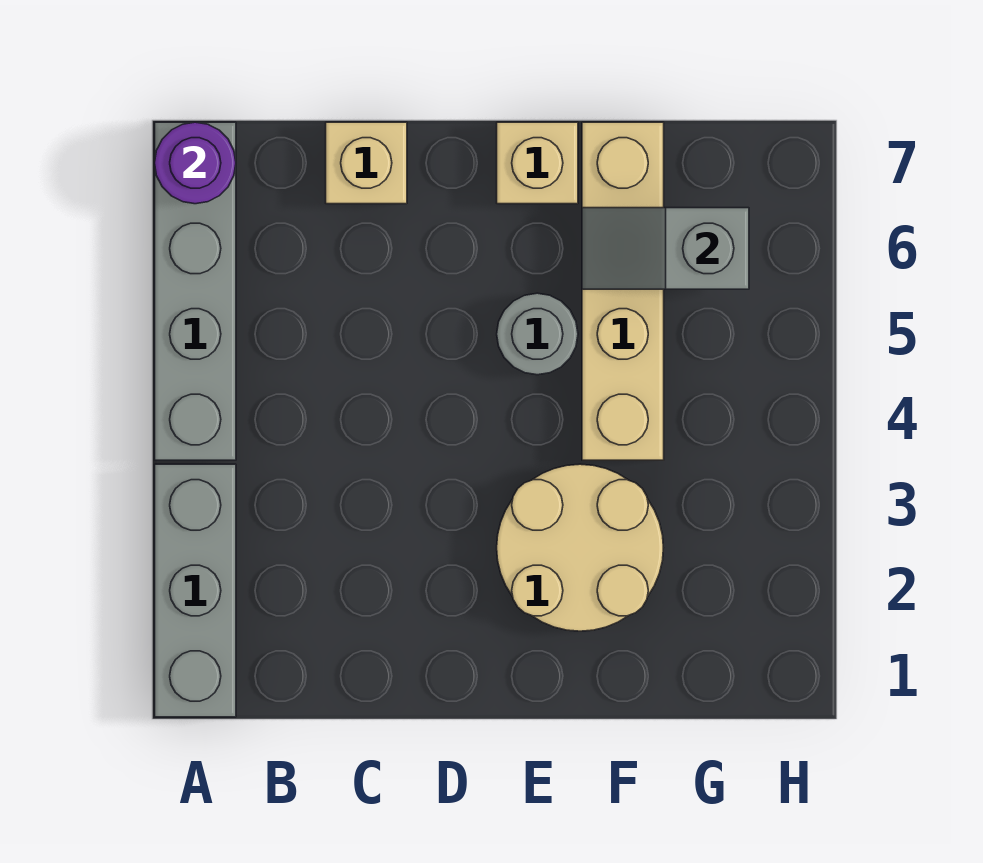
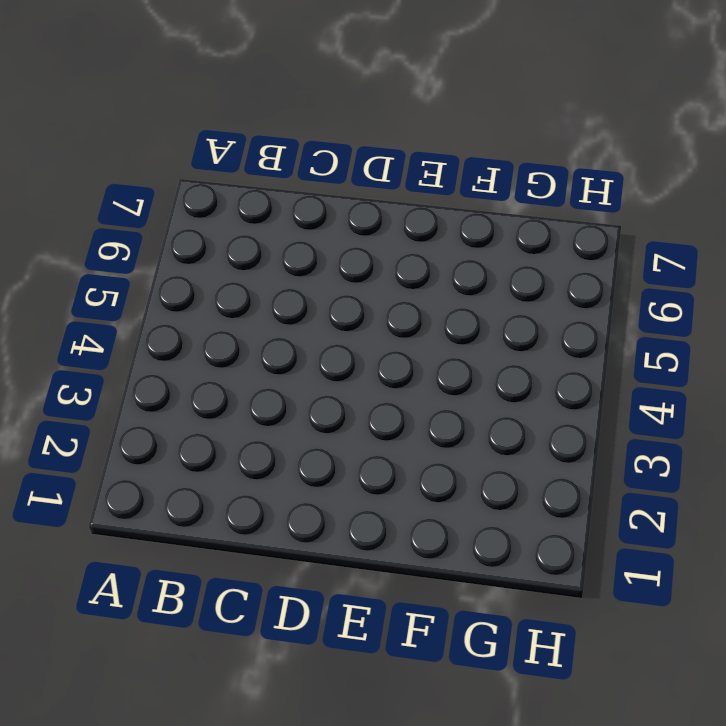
none -> grey brick A1:A3 level 1
none -> grey brick A4:A7 level 1

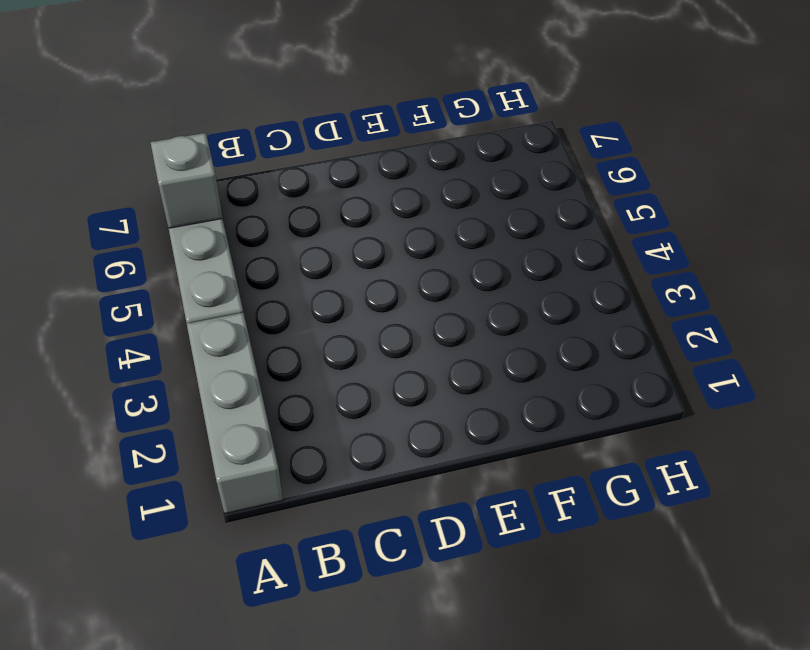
grey brick A6 level 2 -> none
none -> tan brick C7 level 1
none -> tan round brick E2:F3 level 1

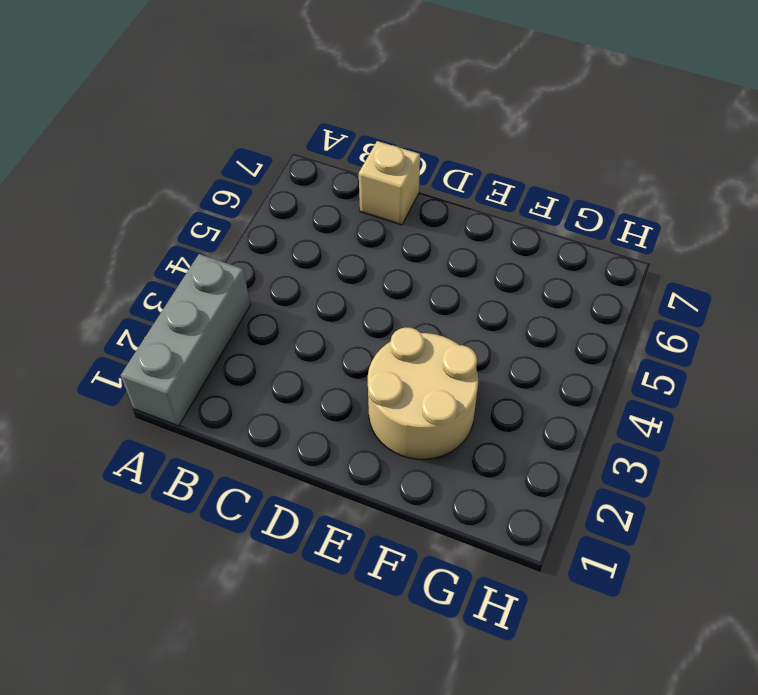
none -> grey brick A4:A7 level 1
none -> grey round brick E5 level 1

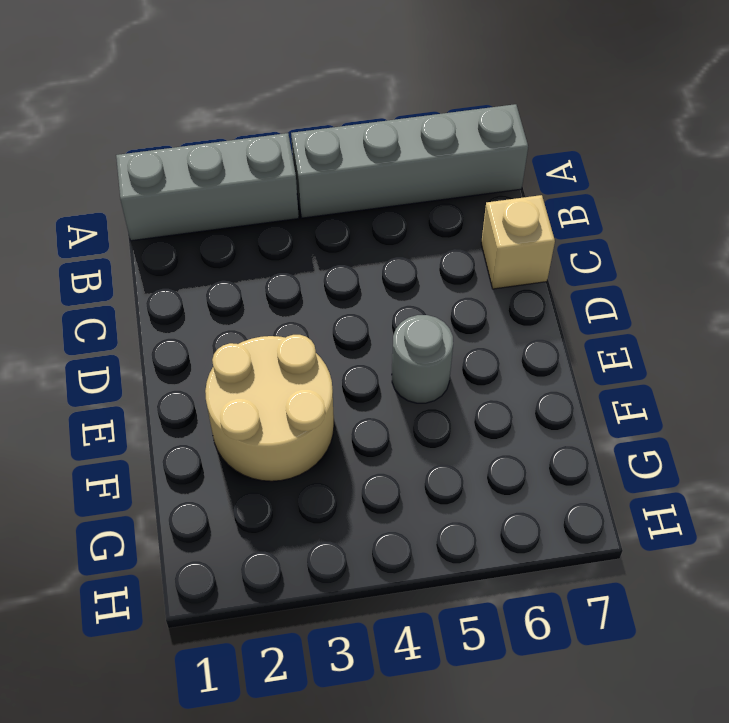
none -> tan brick E7 level 1
none -> tan brick F4:F7 level 1

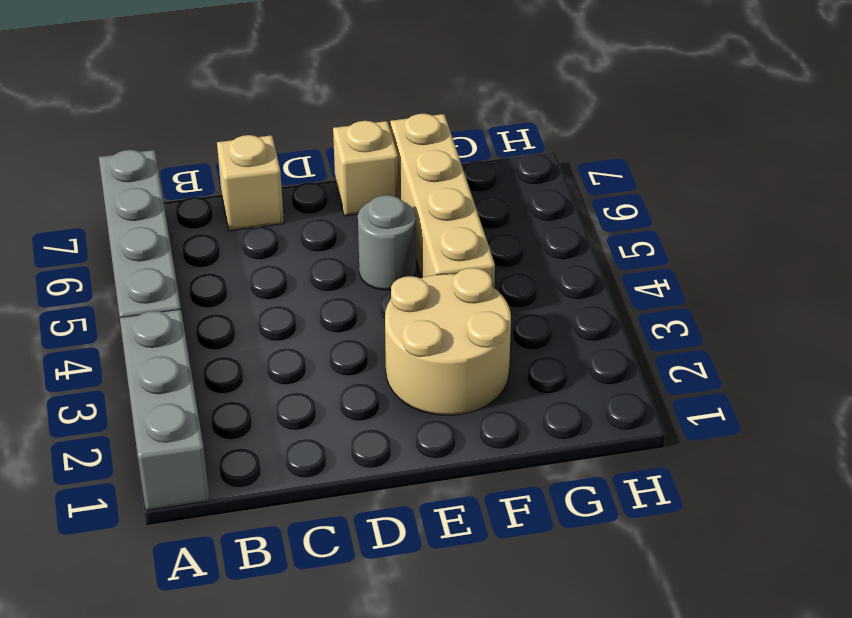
none -> purple round brick A7 level 2
none -> grey slope F6:G6 level 2 top G

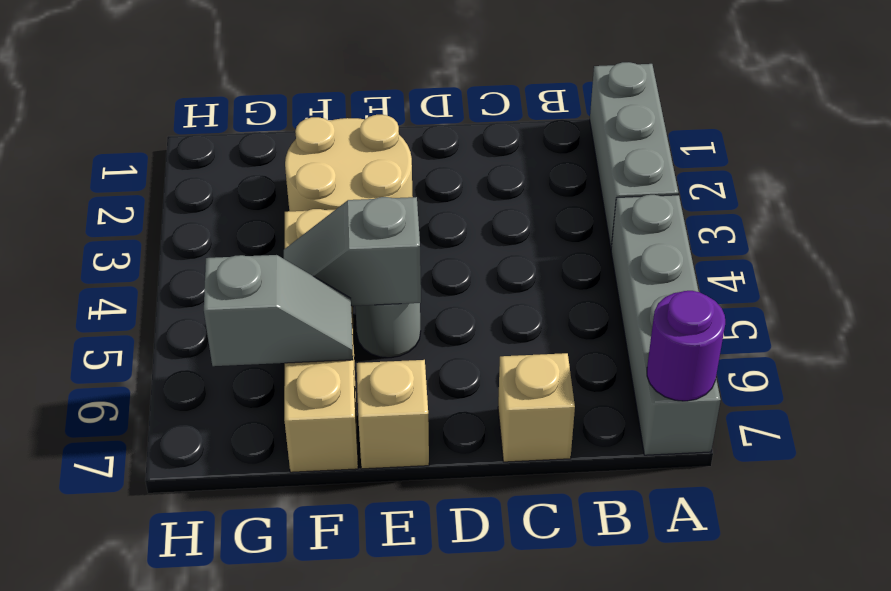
grey slope E5:F5 level 2 top E -> none

